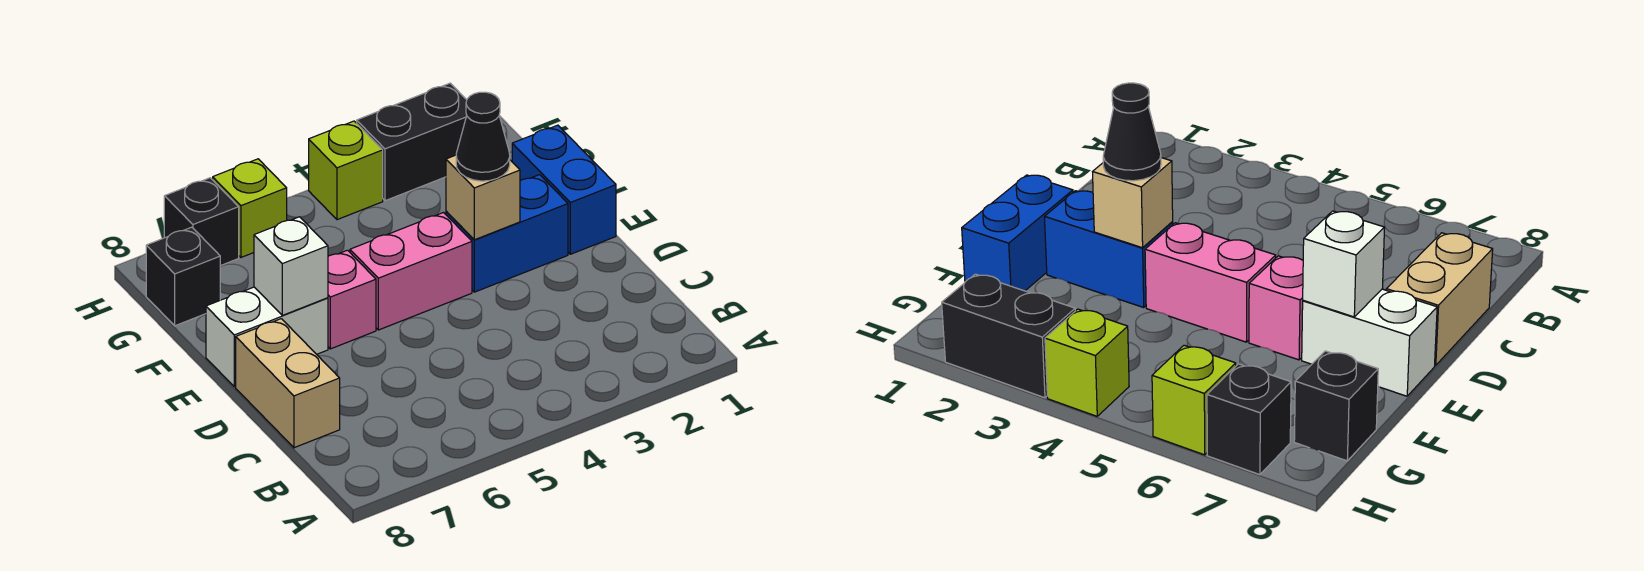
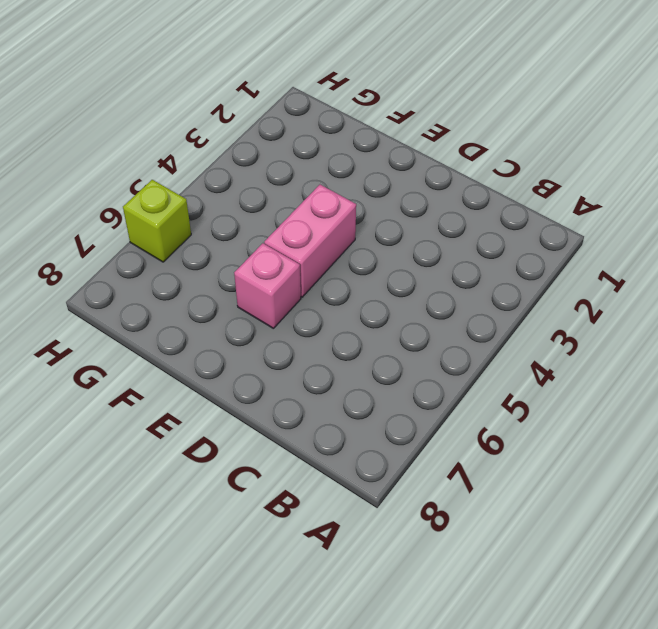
none -> tan brick C8:D8 level 1
none -> blue brick E1:F1 level 1
none -> blue brick E2:E3 level 1

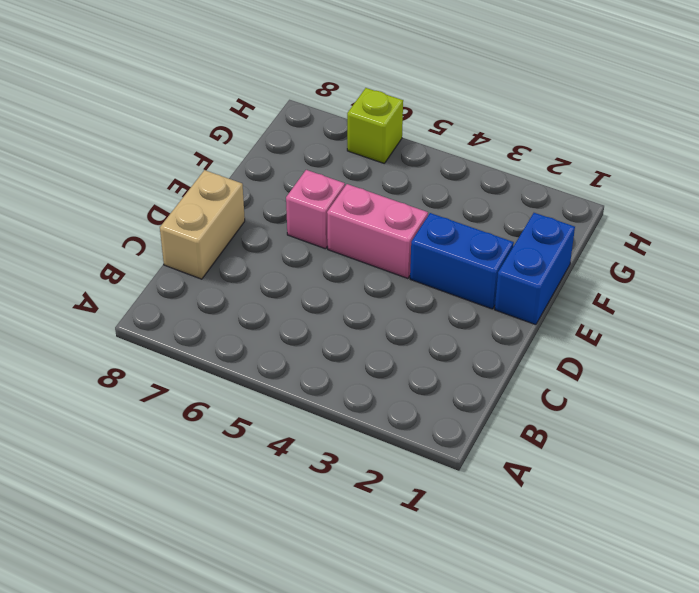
none -> white brick E7:E8 level 1
none -> black brick G8 level 1
none -> black brick H2:H3 level 1

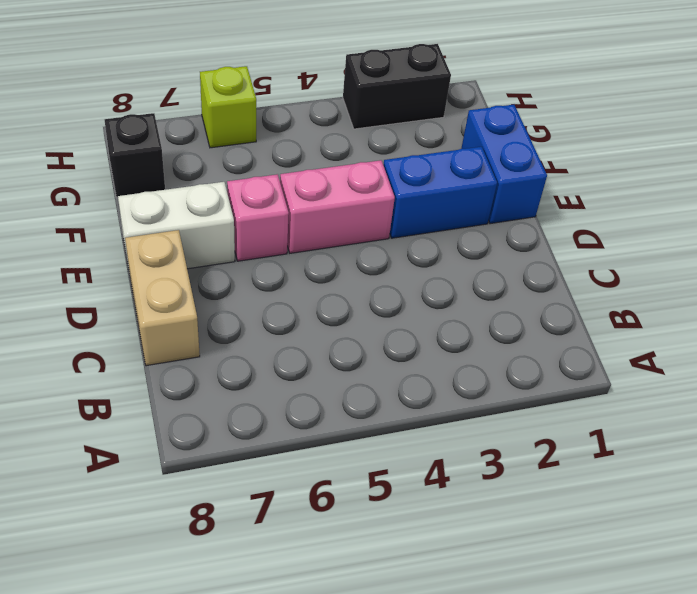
none -> lime brick H4 level 1
none -> black brick H7 level 1
none -> tan brick E3 level 2

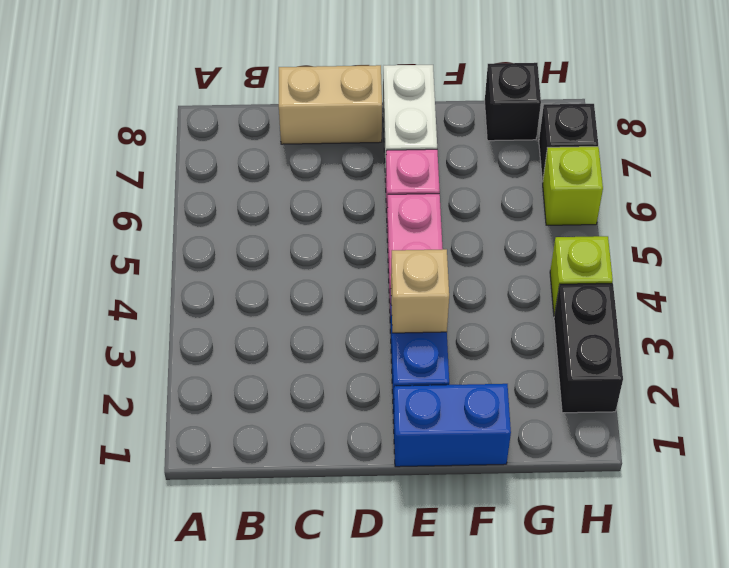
none -> white brick E7 level 2
none -> black cone E3 level 3

